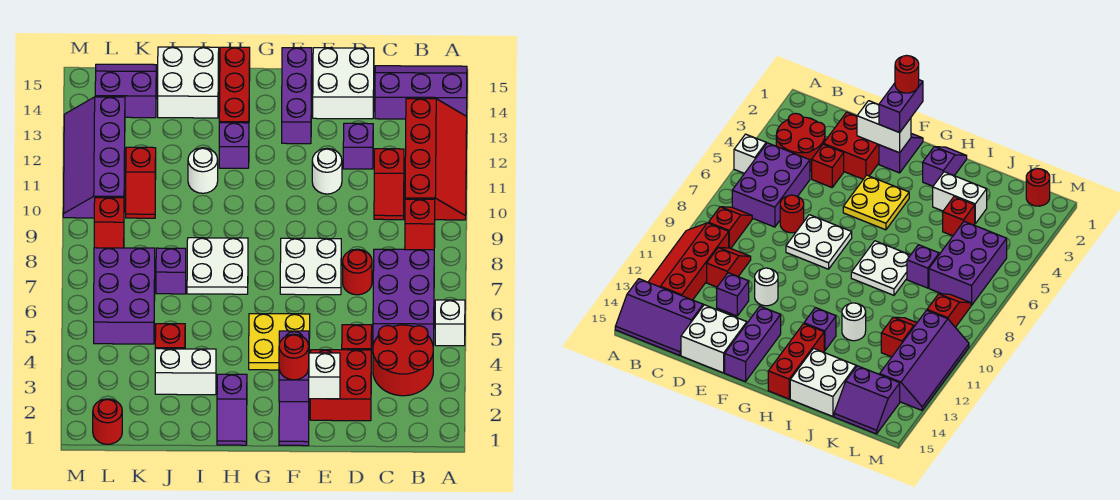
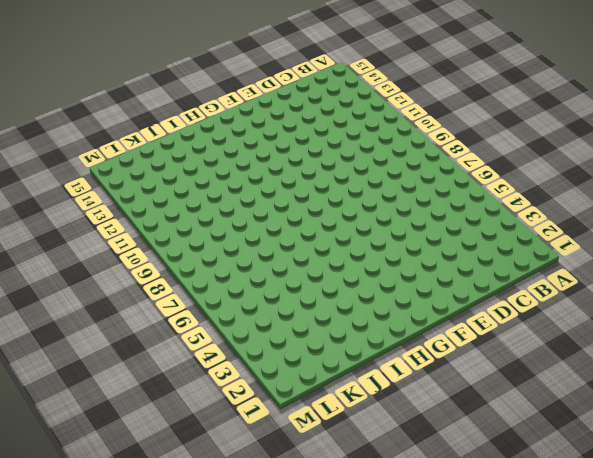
none -> white brick A5 level 1
none -> red slope A10:B13 level 1 top B
none -> purple slope A14:C15 level 1 top 14
none -> red round brick B3:C4 level 1

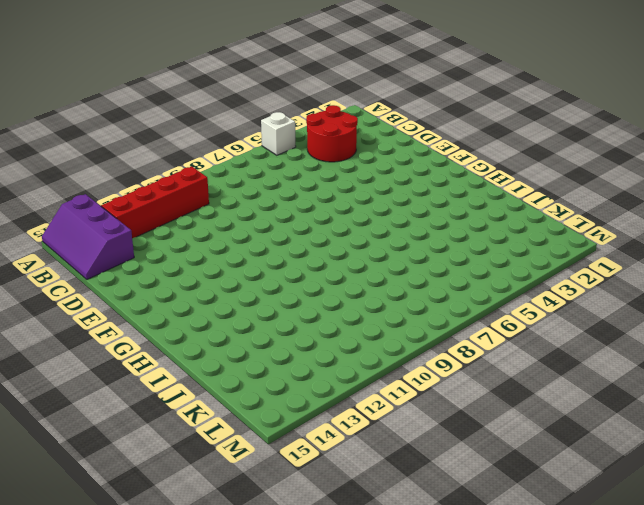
none -> purple brick B5:C7 level 1
none -> red slope B8:B9 level 1 top 9
none -> red slope C10:C11 level 1 top 11
none -> red brick D2:E3 level 1

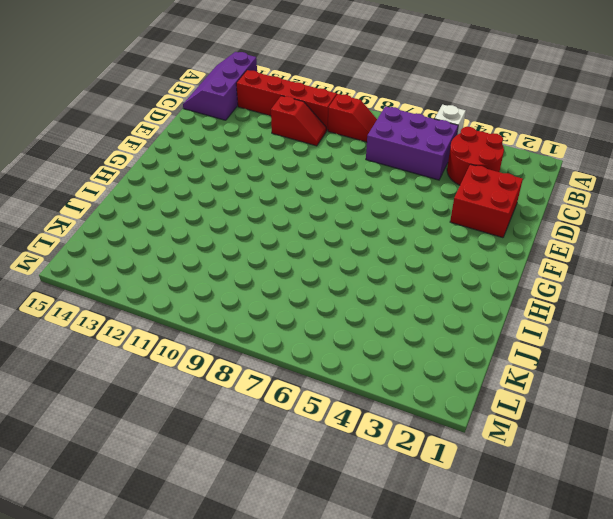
none -> red brick D4 level 1
none -> red round brick D7 level 1
none -> purple brick D12 level 1
none -> white brick D14:E15 level 1

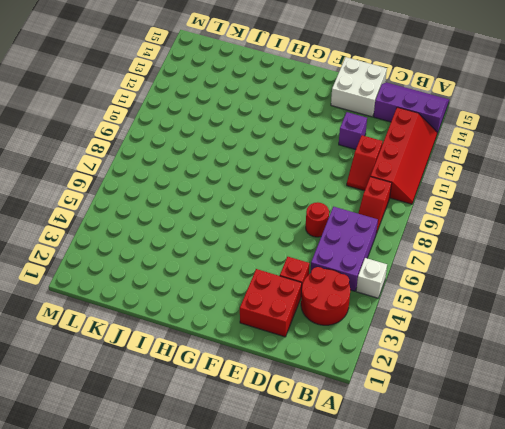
none -> white plate E7:F8 level 1
none -> white round brick E11 level 1
none -> purple slope F1:F2 level 1 top 2
none -> yellow plate F4:G5 level 1

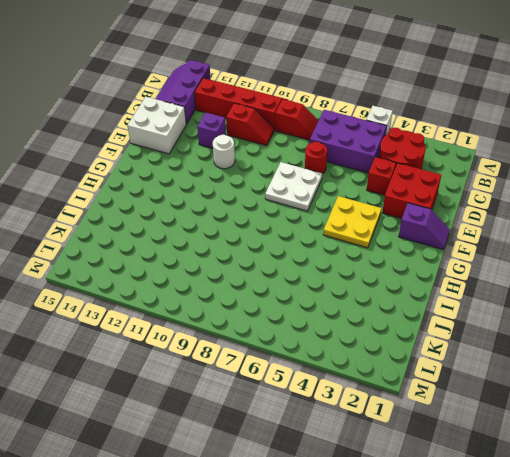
none -> purple brick F13:F15 level 1
none -> purple slope H1:H2 level 1 top 2
none -> white plate H7:I8 level 1
none -> purple brick H12 level 1

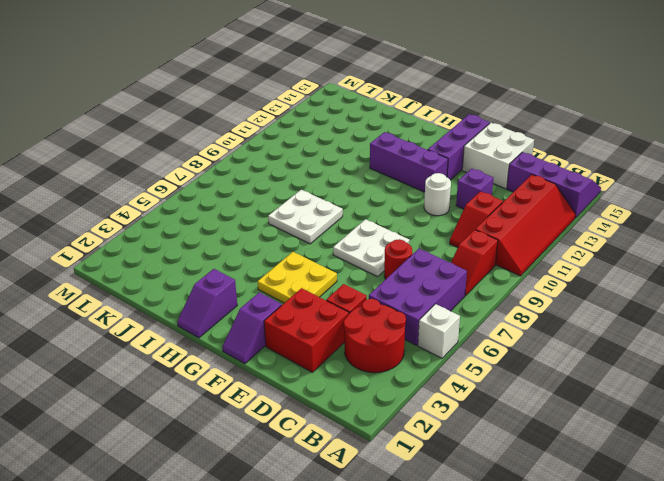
purple brick F12:H12 level 1 -> purple brick H12 level 1
none -> red brick H13:H15 level 1
none -> white brick I3:J3 level 1
none -> white round brick I11 level 1
none -> white brick I14:J15 level 1

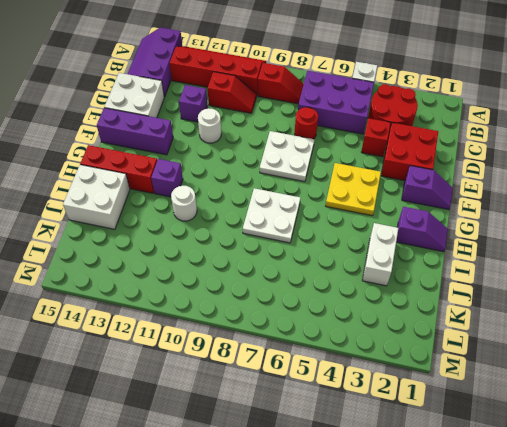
none -> red brick J4 level 1
none -> purple brick J7 level 1
none -> purple brick K5:L7 level 1
none -> red slope K10:K11 level 1 top 11

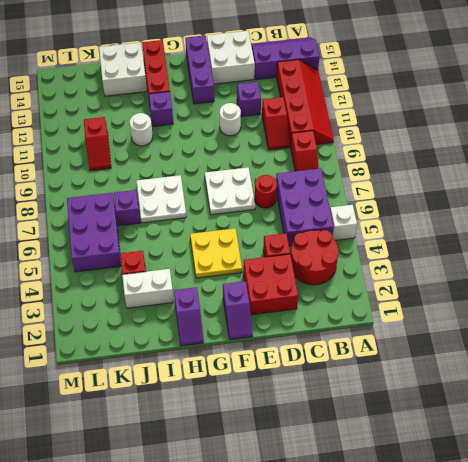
none -> purple slope K14:L15 level 1 top 14
none -> red round brick L1 level 1
none -> red slope L8:L9 level 1 top 9
none -> purple slope L10:M13 level 1 top L

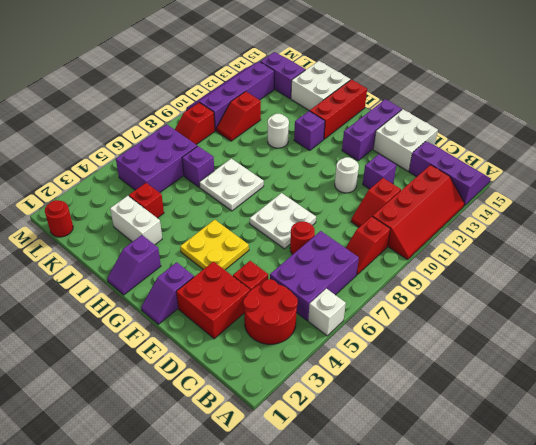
none -> white brick E2:F2 level 2
none -> purple brick F1:F2 level 3
none -> red round brick F1 level 4

